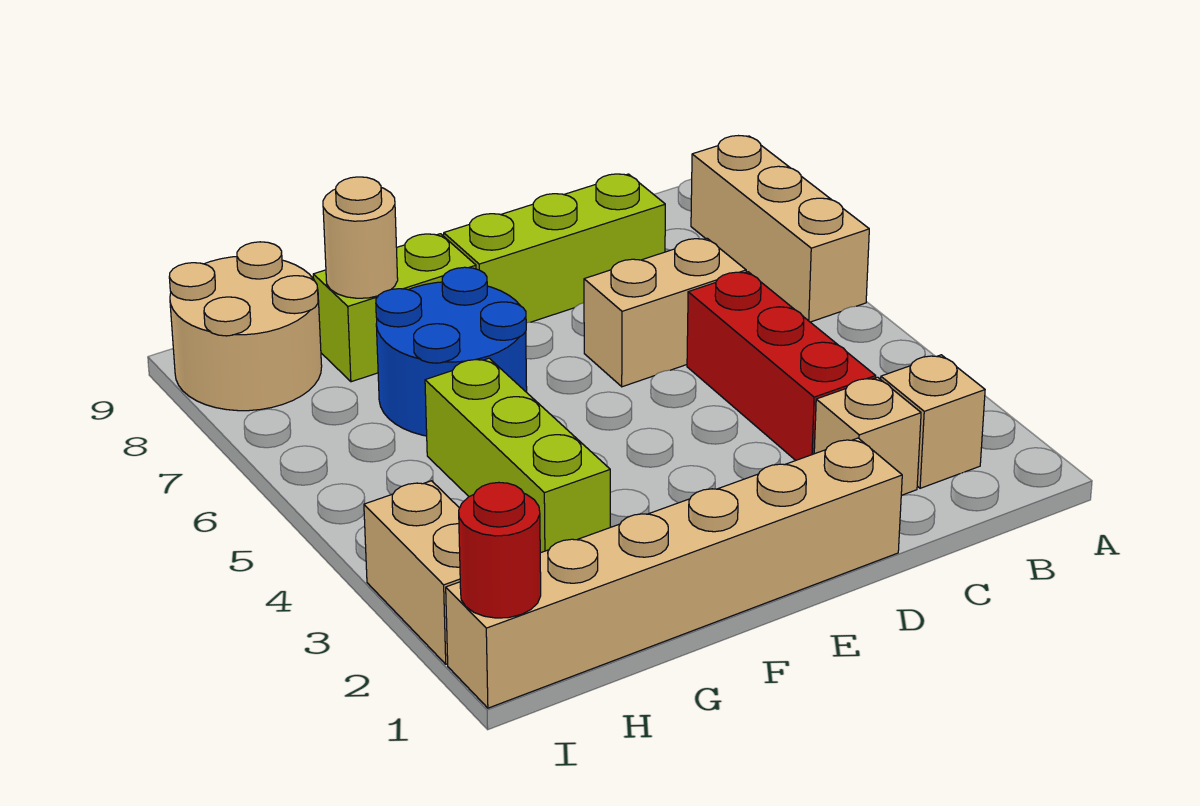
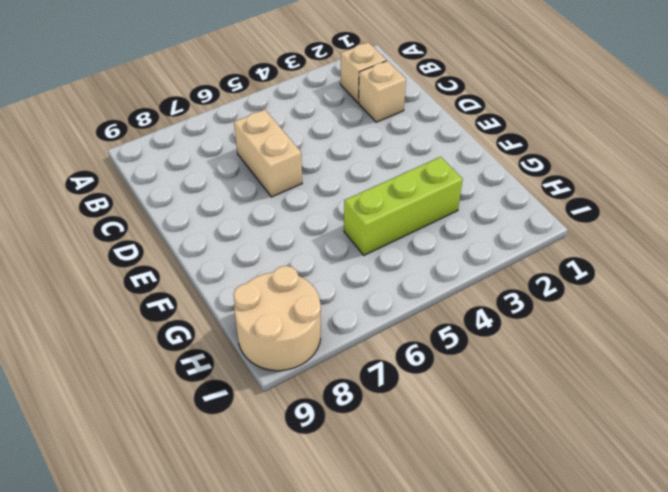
none -> tan brick A6:A8 level 1
none -> red brick C3:C5 level 1
none -> lime brick C8:E8 level 1

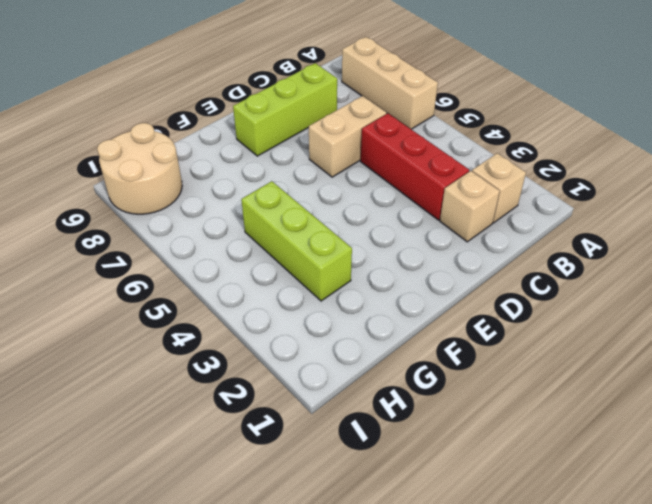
none -> tan brick D1:I1 level 1
none -> blue round brick F6:G7 level 1
none -> lime brick F8:G8 level 1

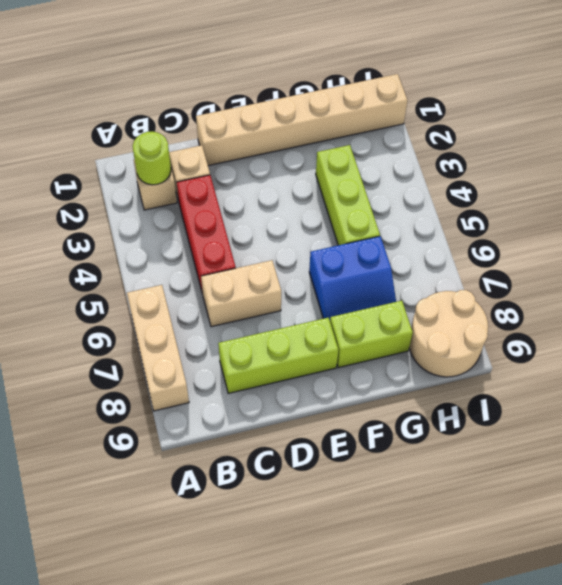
lime round brick B2 level 2 -> none
blue slope F6:G7 level 1 top 6 -> blue round brick F6:G7 level 1
none -> tan brick I2:I3 level 1
none -> tan round brick G8 level 2
none -> red round brick I1 level 2

